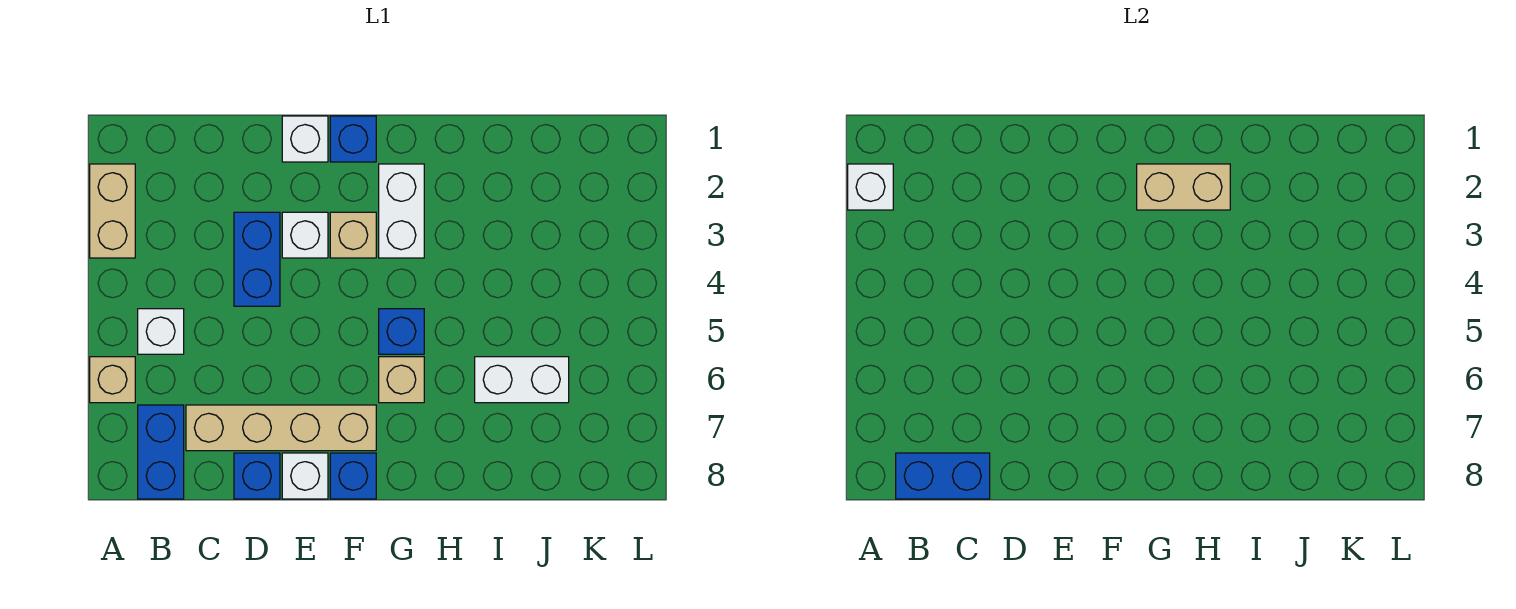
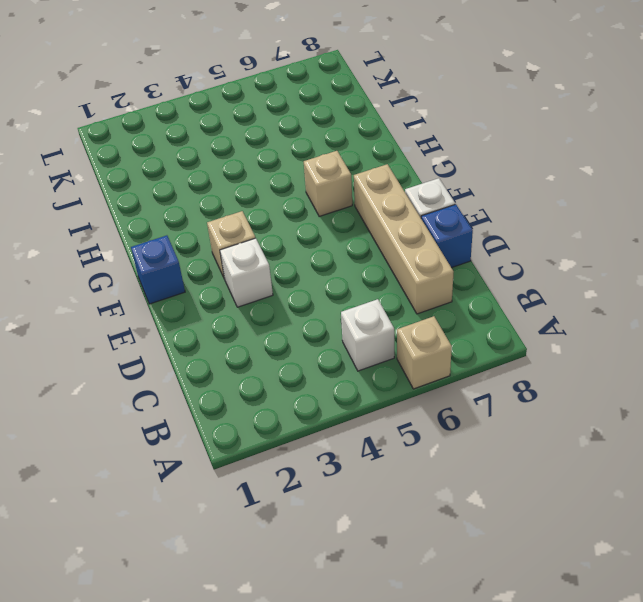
none -> tan brick A2:A3 level 1
none -> blue brick B7:B8 level 1
none -> blue brick D3:D4 level 1

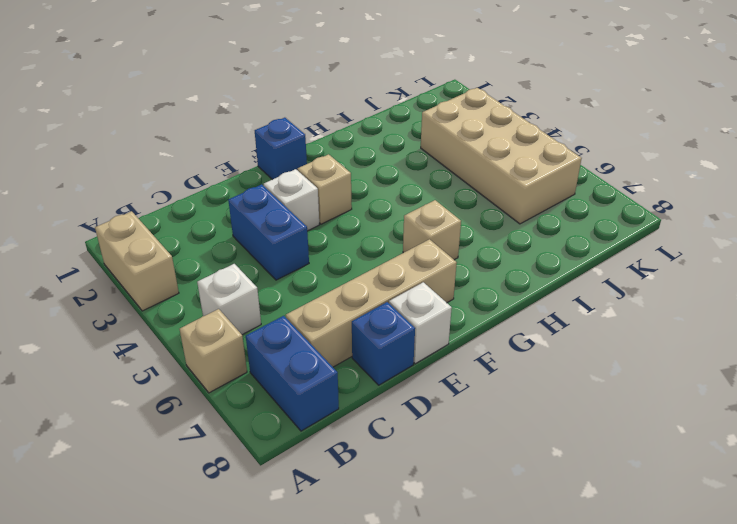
tan brick J3:K6 level 1 -> white brick I6:J6 level 1
none -> white brick E1 level 1
none -> blue brick F8 level 1
none -> white brick G2:G3 level 1

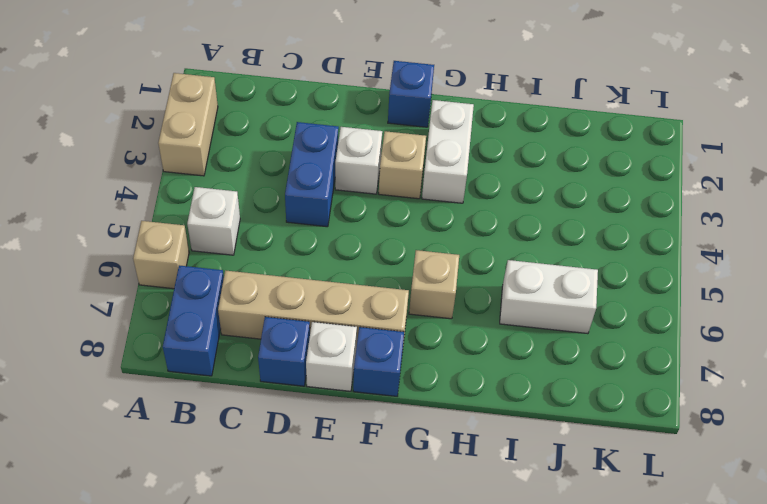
none -> white brick E1 level 1
none -> blue brick G5 level 1
none -> white brick A2 level 2

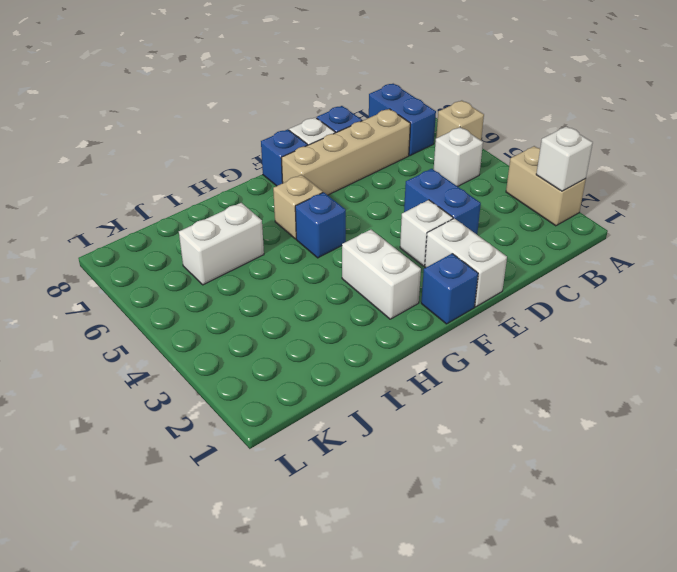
white brick E1:E2 level 1 -> white brick E1 level 1
none -> tan brick F3 level 1
none -> blue brick B8:C8 level 2
none -> tan brick G2:H2 level 2

